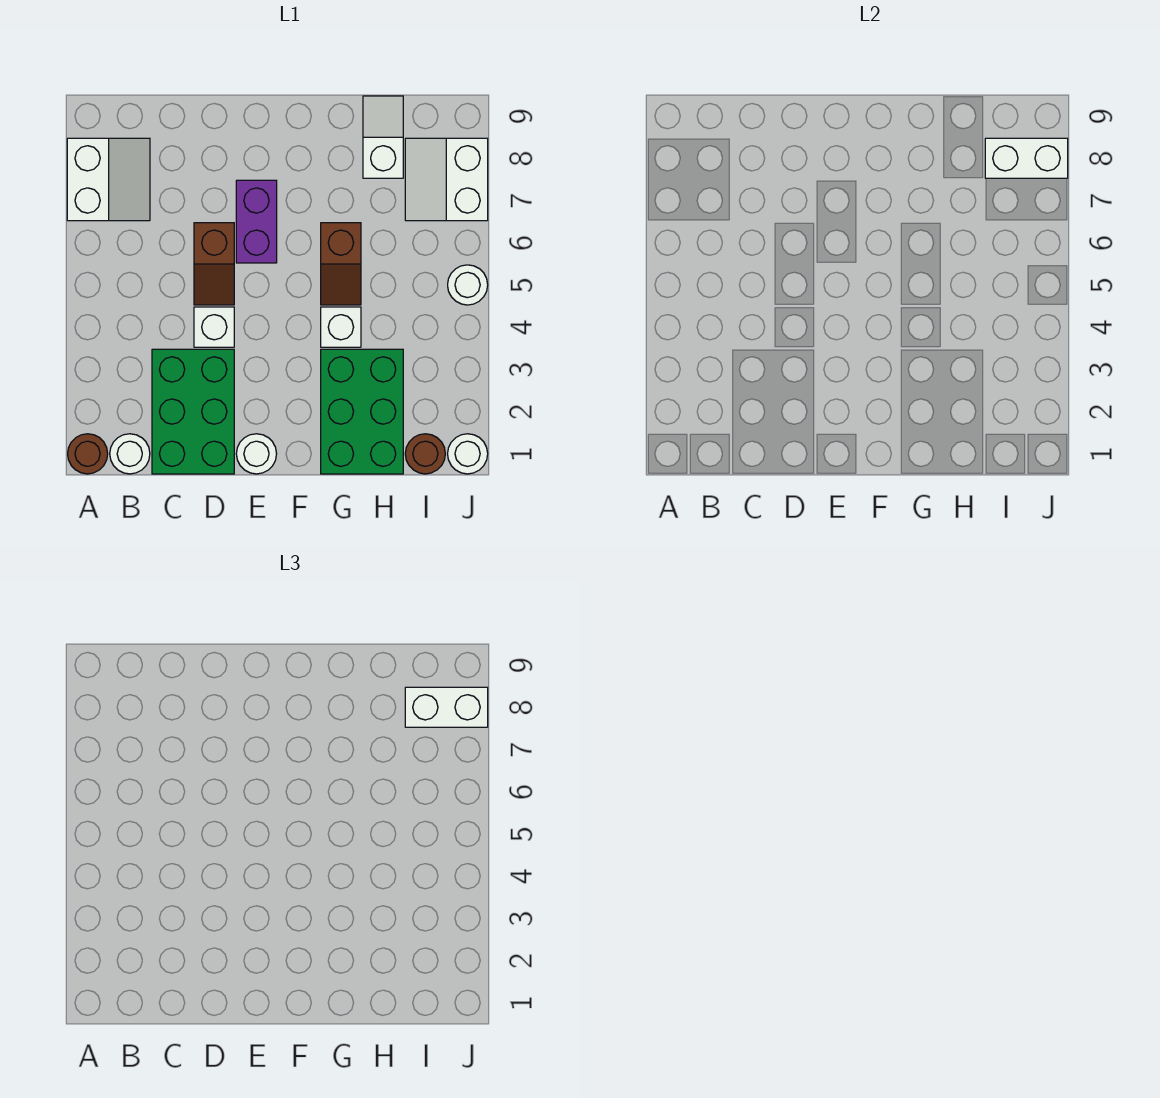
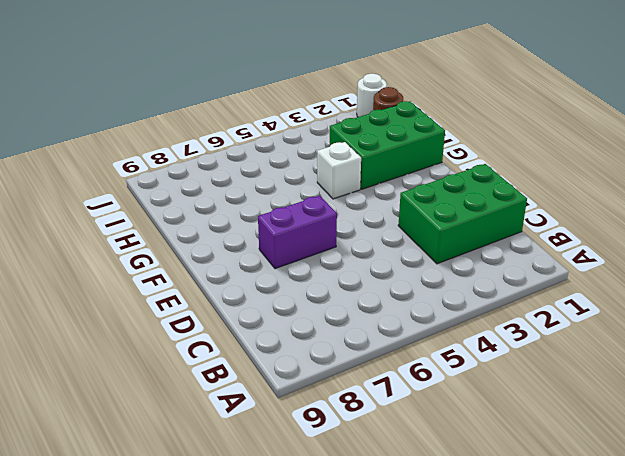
none -> brown round brick A1 level 1
none -> white slope A7:B8 level 1 top A
none -> white round brick B1 level 1

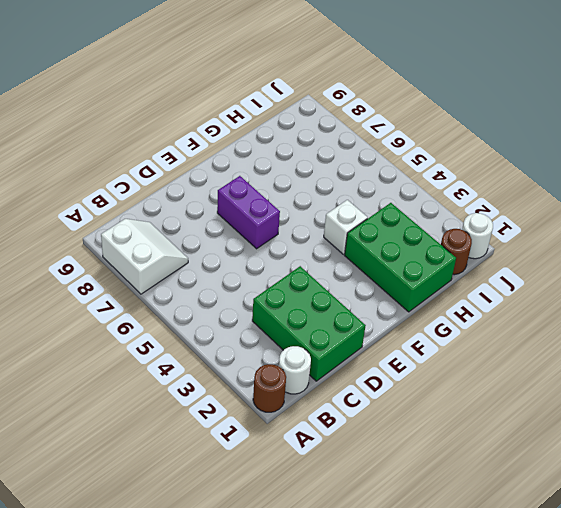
none -> white brick D4 level 1
none -> brown slope D5:D6 level 1 top 6
none -> white round brick E1 level 1

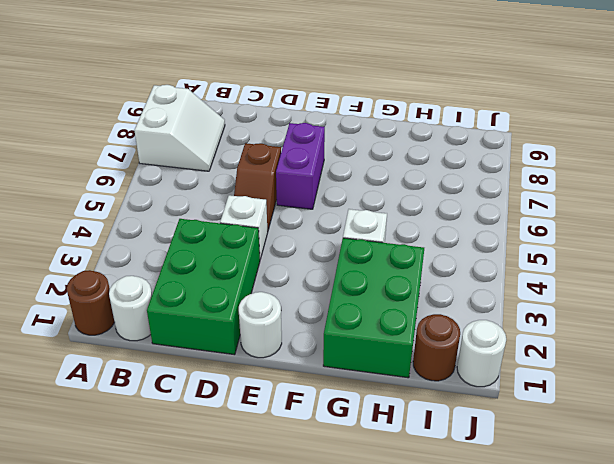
none -> brown slope G5:G6 level 1 top 6
none -> white slope H8:H9 level 1 top 8
none -> white slope I7:J8 level 1 top J

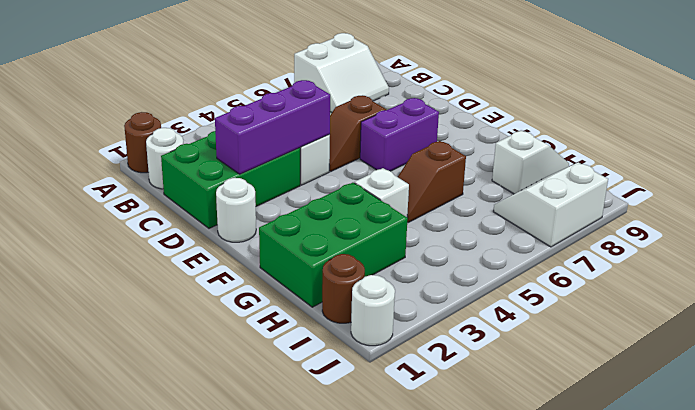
purple brick D2:D4 level 2 -> none
none -> white round brick J5 level 1
none -> white brick I8:J8 level 2
none -> white brick I8:J8 level 3

